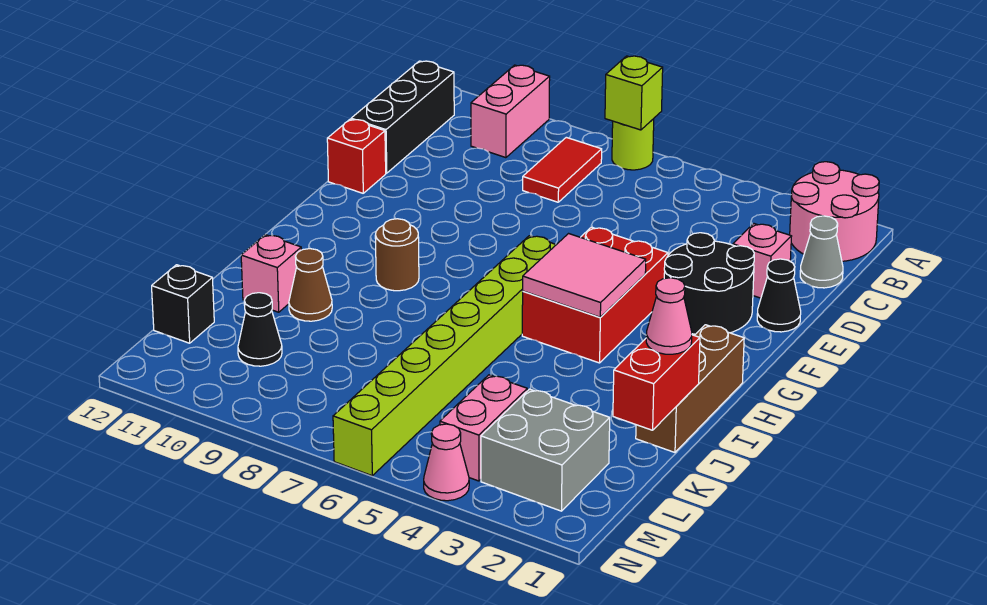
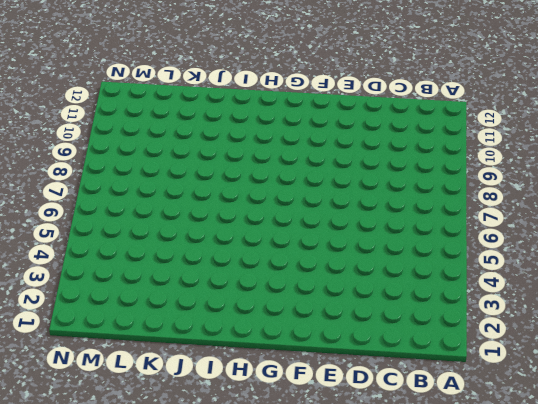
none -> pink round brick A1:B2 level 1
none -> lime round brick A7 level 1
none -> pink brick A10:B10 level 1

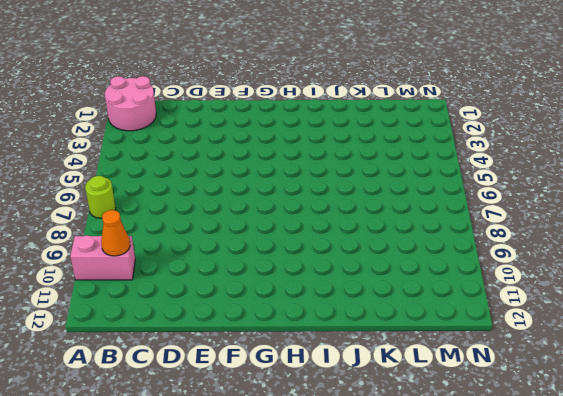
orange cone B10 level 2 -> none
none -> red tile B8:C8 level 1
none -> black brick B12:D12 level 1
none -> grey cone C1 level 1

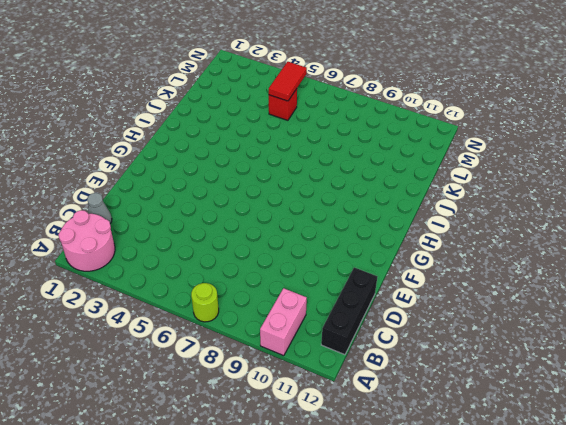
red brick L5 level 1 -> red brick E12 level 1
red tile L5:M5 level 2 -> red tile B8:C8 level 1
none -> pink brick D2 level 1
none -> black cone E1 level 1
none -> black round brick E2:F3 level 1

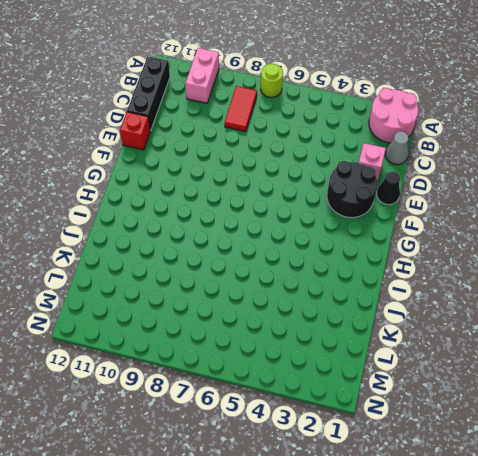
none -> red brick F4:H5 level 1
none -> lime brick G6:N6 level 1
none -> brown brick H1:J1 level 1

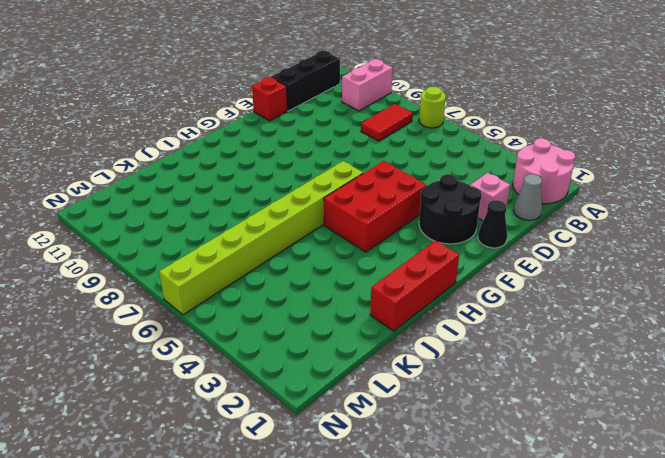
red brick H1:J1 level 1 -> brown brick H1:J1 level 1
none -> brown round brick H9 level 1
none -> brown cone J10 level 1
none -> pink brick J11 level 1

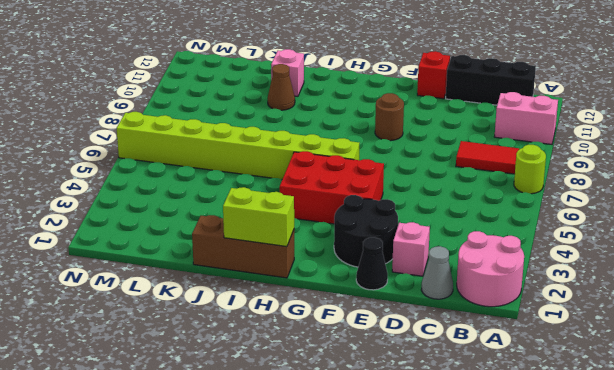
brown round brick F9 level 1 -> brown round brick H9 level 1
lime brick H1:I1 level 2 -> none
none -> grey brick L2:M3 level 1
none -> pink brick L4:M4 level 1
none -> black cone L10 level 1

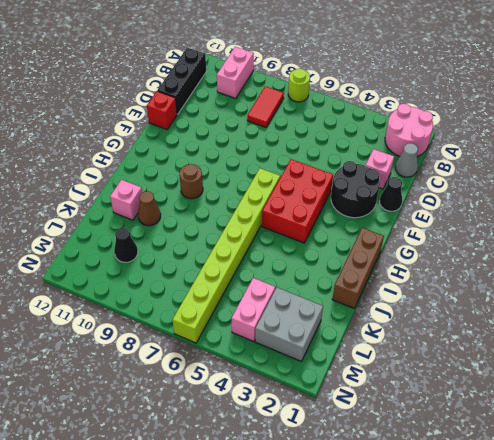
none -> black brick L12 level 1
none -> pink cone N4 level 1
none -> lime brick A7 level 2

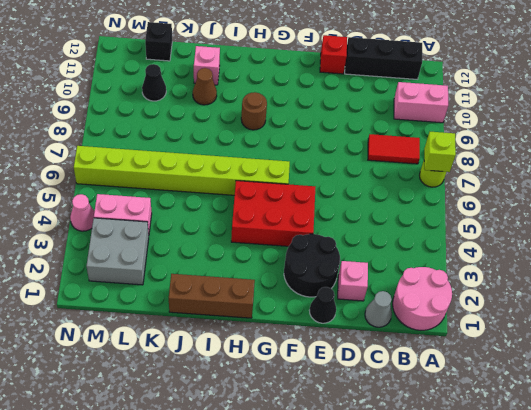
none -> pink tile G4:H5 level 2
none -> red brick J1:K1 level 2
none -> pink cone J1 level 3

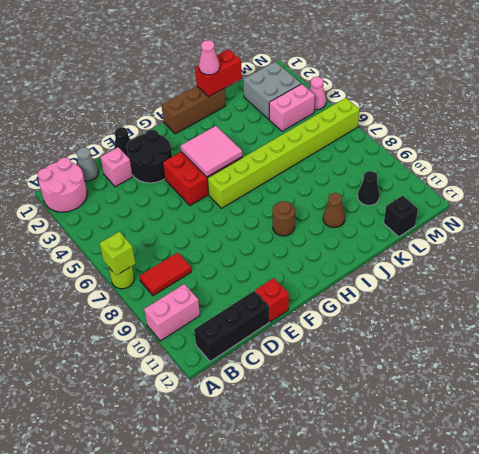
none -> pink brick J11 level 1

